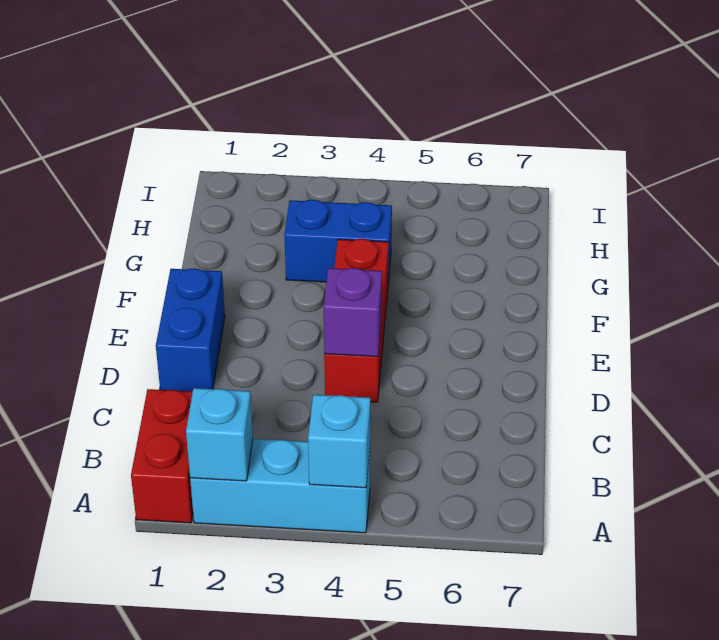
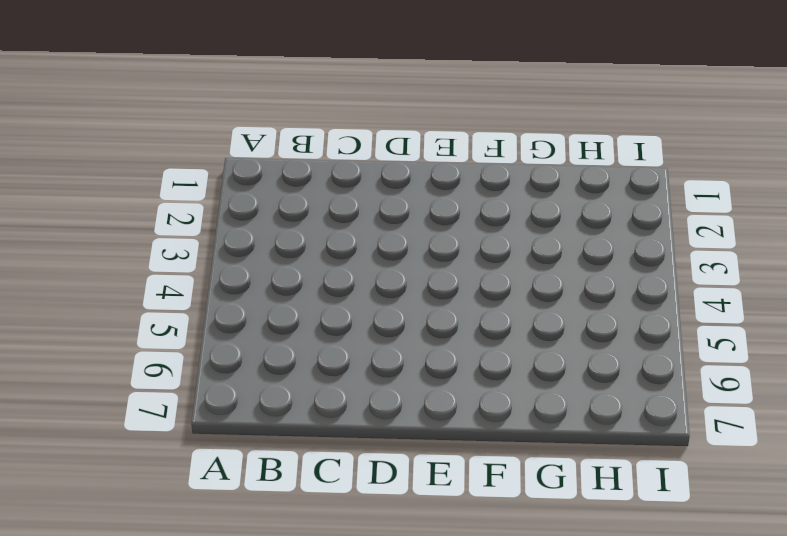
none -> red brick A1:B1 level 1
none -> cyan brick A2:A4 level 1

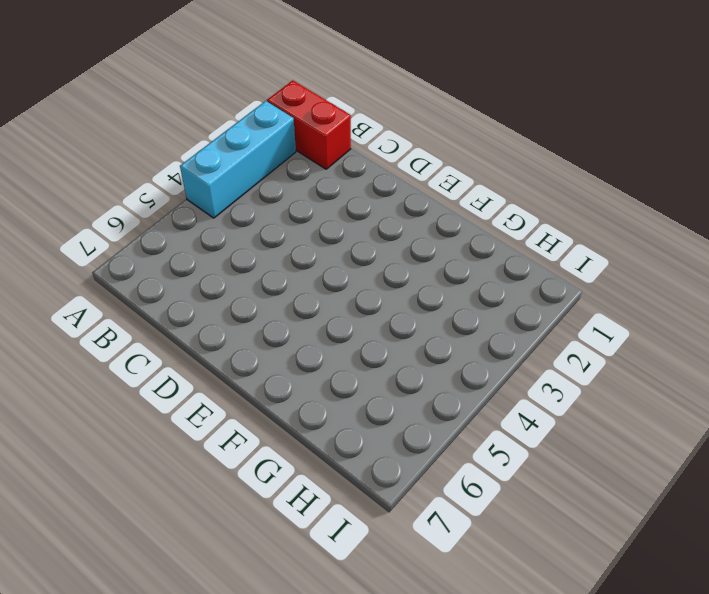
none -> blue brick D1:E1 level 1
none -> red brick D4:F4 level 1

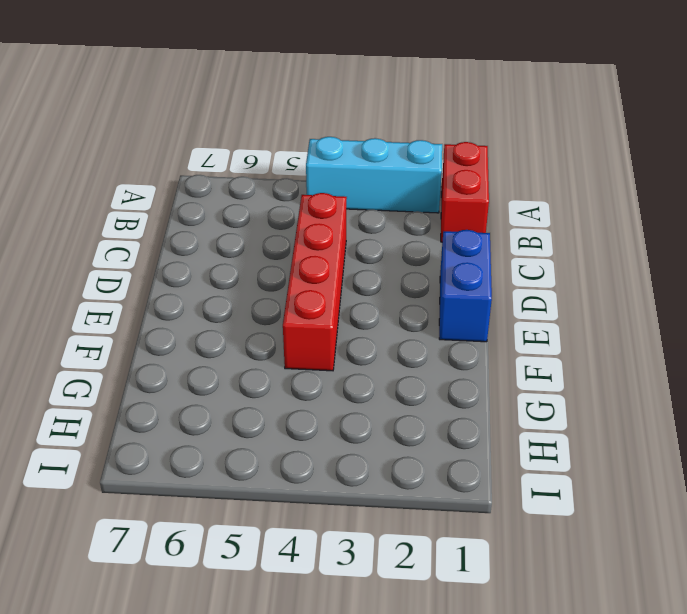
red brick C4:F4 level 1 -> red brick D4:F4 level 1
none -> blue brick G3:G4 level 1
none -> cyan brick A2 level 2

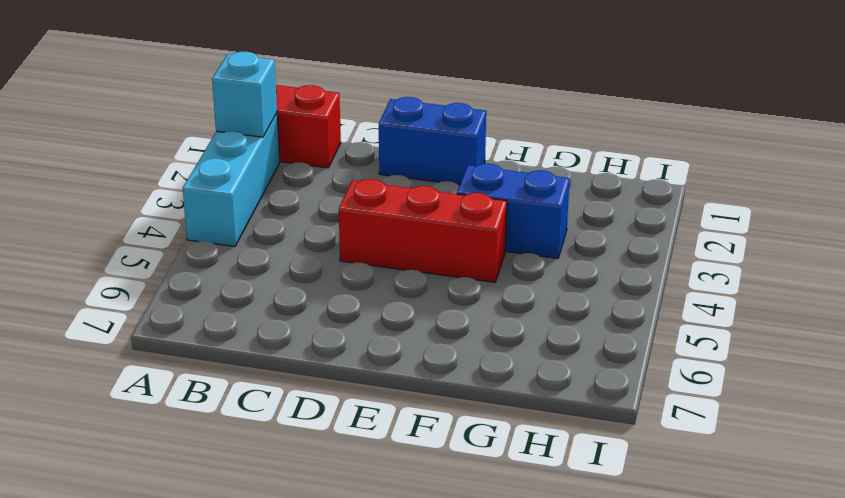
blue brick F3:G3 level 1 -> blue brick G3:G4 level 1
none -> cyan brick A4 level 2
none -> purple brick D4 level 2

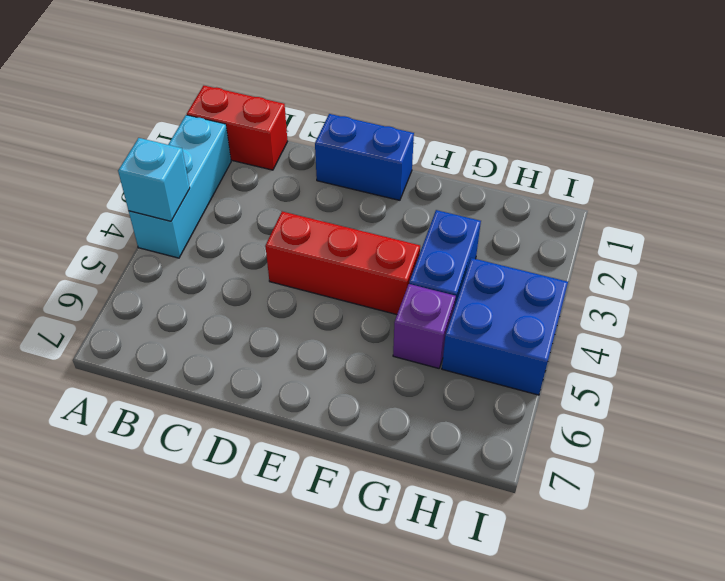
purple brick G5 level 1 -> purple brick D4 level 2
blue brick H4:I5 level 1 -> none
none -> cyan brick A2 level 2

